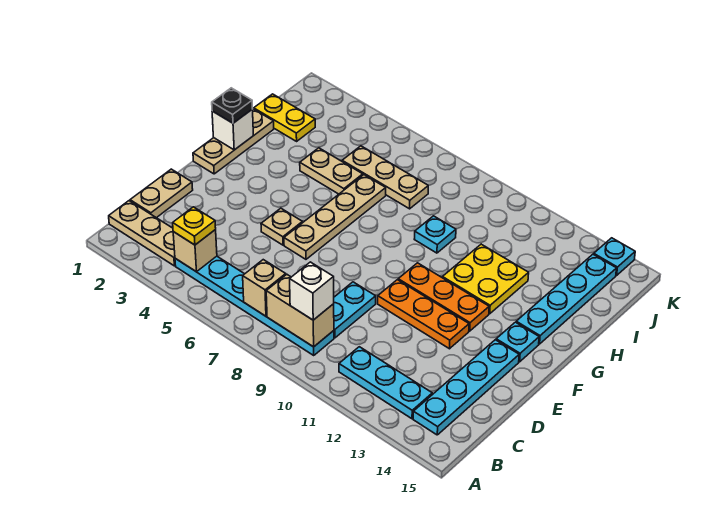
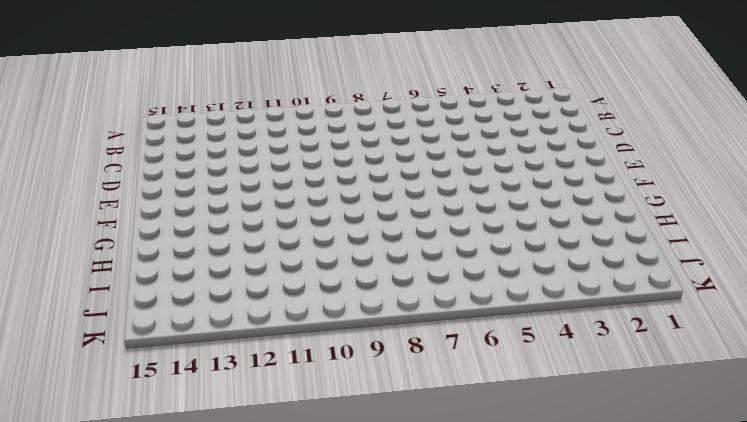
none -> tan plate B1:B3 level 1
none -> cyan plate B4:B9 level 1
none -> cyan plate B11:B13 level 1

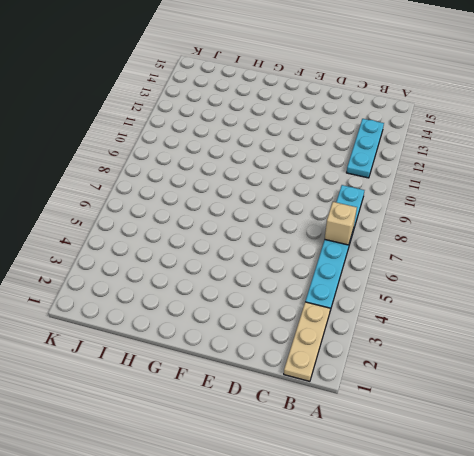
none -> cyan plate B14:E14 level 1
none -> tan plate C1:D1 level 1
none -> cyan plate C9:D9 level 1

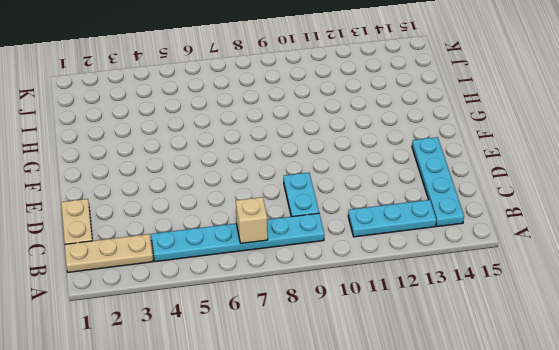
none -> tan plate E5 level 1
none -> tan plate E6:H6 level 1
none -> orange plate E10:E12 level 1

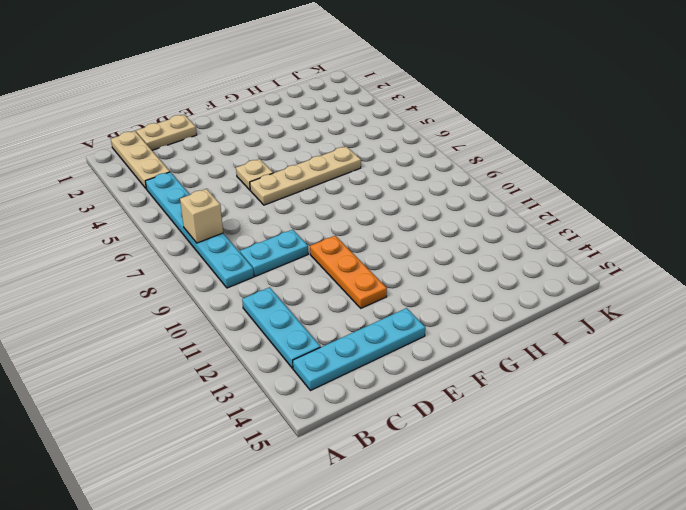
none -> tan plate F1:H1 level 1
none -> orange plate F10:F12 level 1
none -> cyan plate F14 level 1

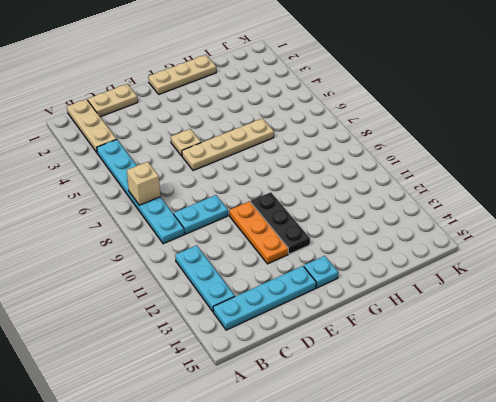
black plate F10:F12 level 1 -> orange plate F10:F12 level 1
none -> yellow plate G11:H12 level 1
none -> cyan plate G14:J14 level 1
none -> tan plate H4:H5 level 1

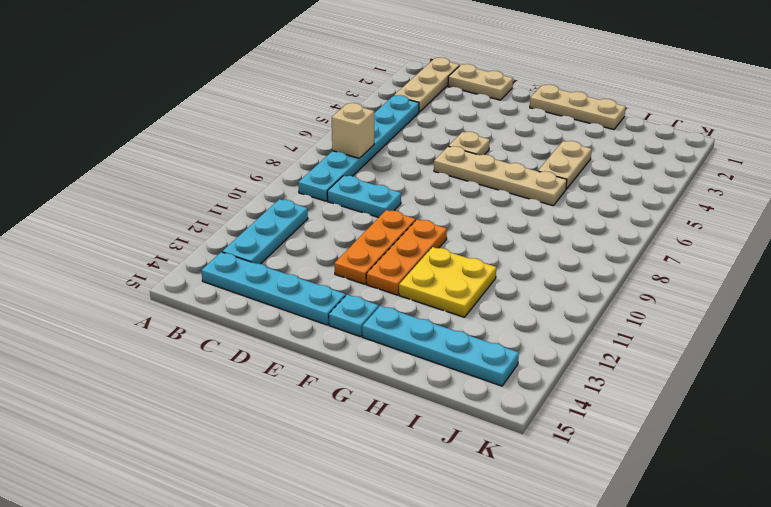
none -> cyan plate H9 level 1
none -> yellow plate I1:I2 level 1
none -> tan plate I5:I7 level 1

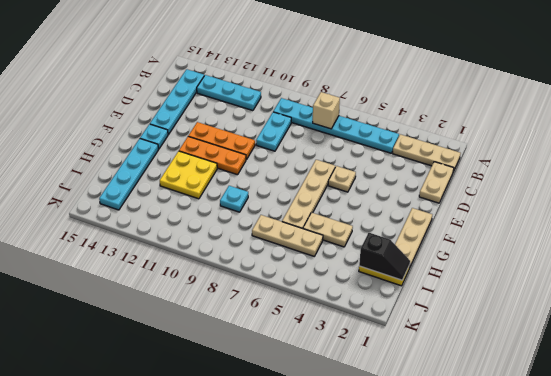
black slope I1:I2 level 2 top 2 -> none
none -> cyan plate K14 level 1
none -> tan brick B4 level 2
none -> tan brick B8:B9 level 2

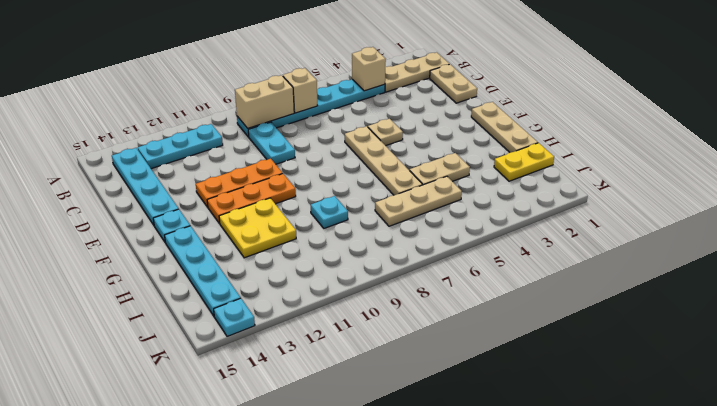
none -> white brick G1 level 2
none -> yellow plate B4 level 3
none -> white brick B9 level 3

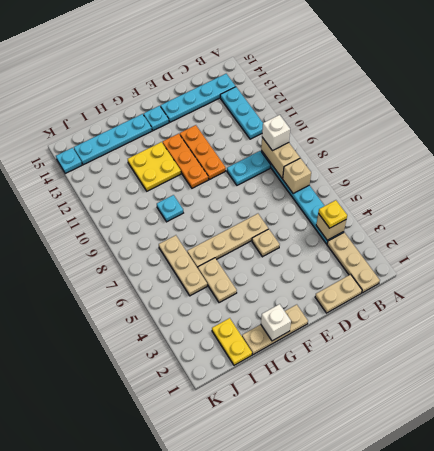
none -> black plate G1 level 3

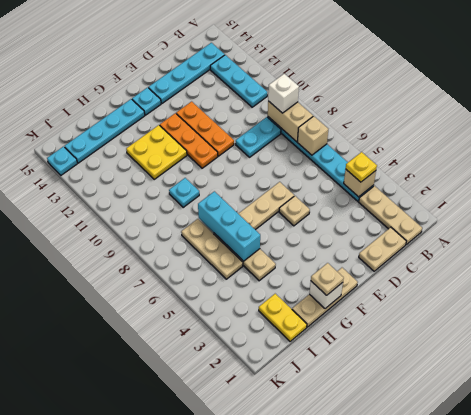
tan plate G1 level 3 -> black plate G1 level 3
cyan brick H5:H7 level 2 -> none

